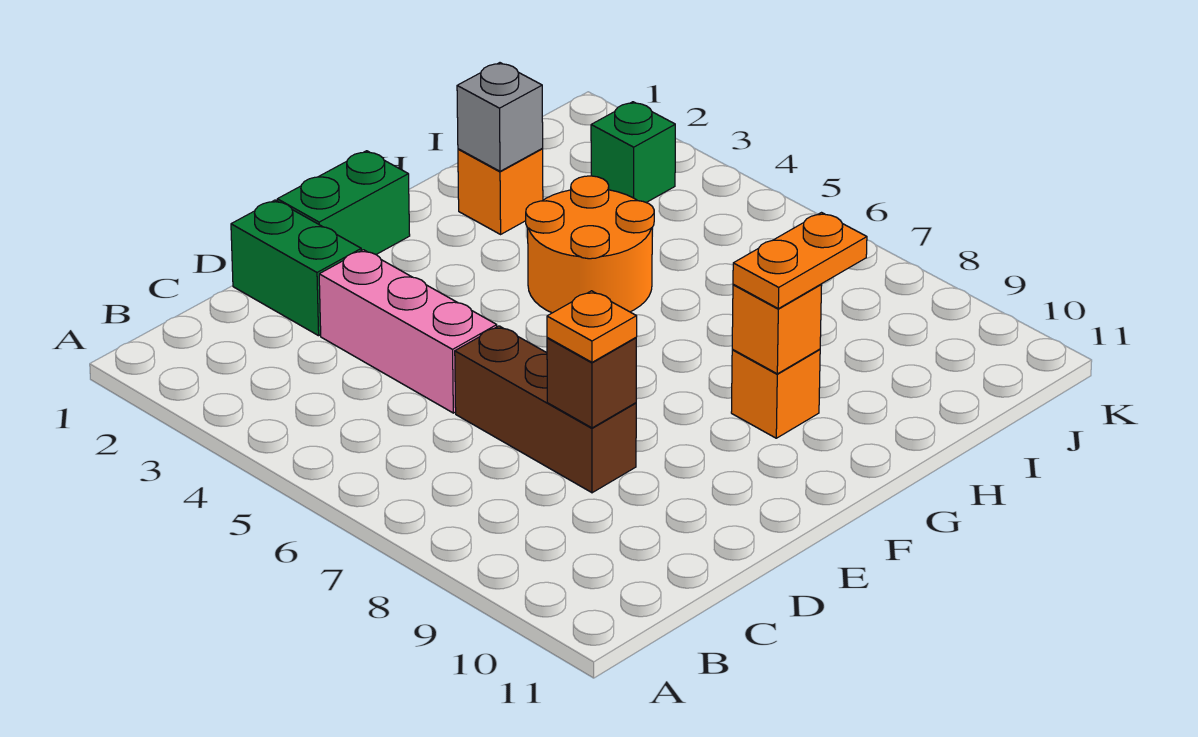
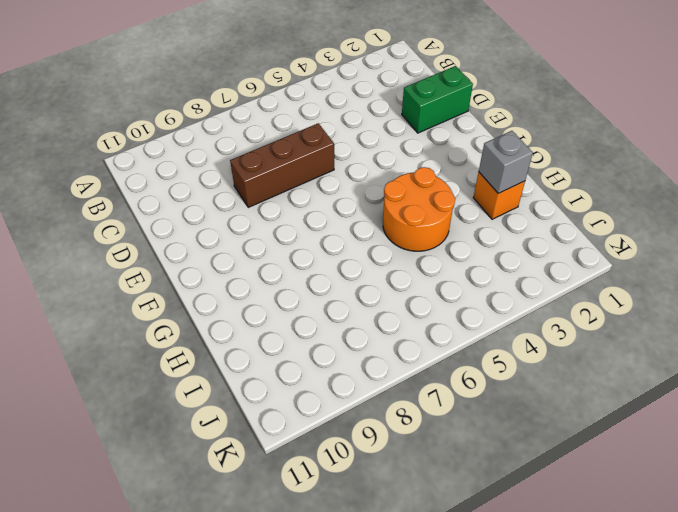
none -> pink brick D3:D5 level 1
none -> green brick E1:F1 level 1
none -> orange brick G9 level 1

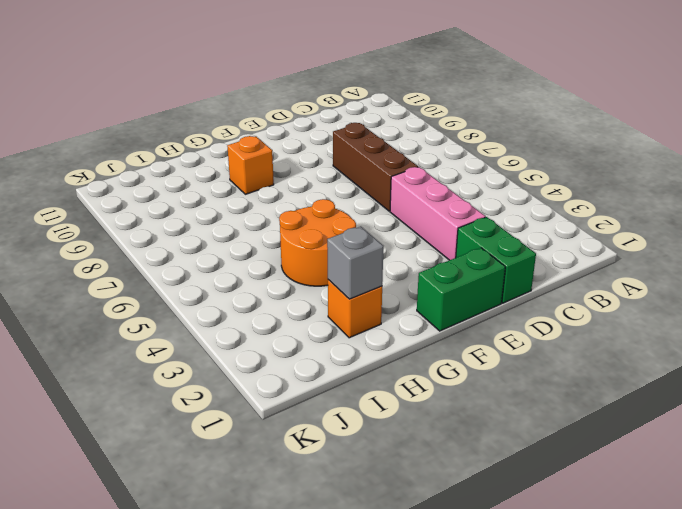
none -> green brick J3 level 1
none -> brown brick D8 level 2
none -> orange brick G9 level 2

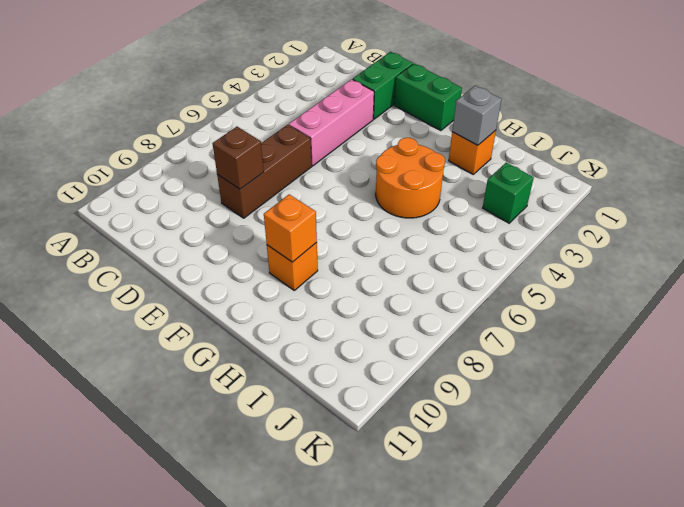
none -> orange plate D8 level 3
none -> orange plate G9:H9 level 3

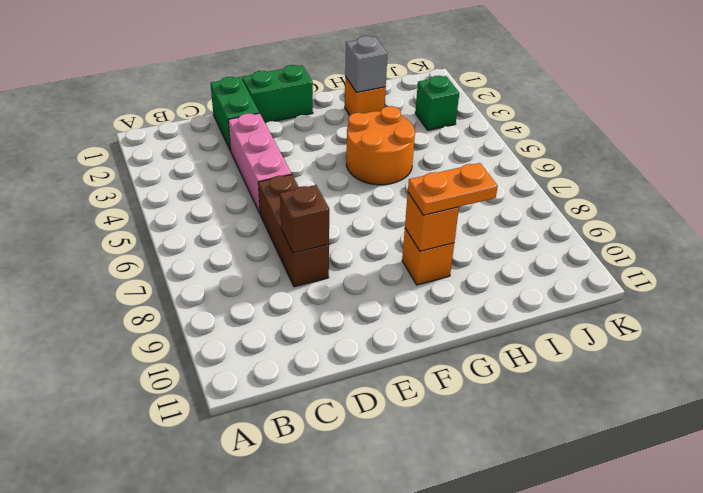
none -> orange plate D8 level 3

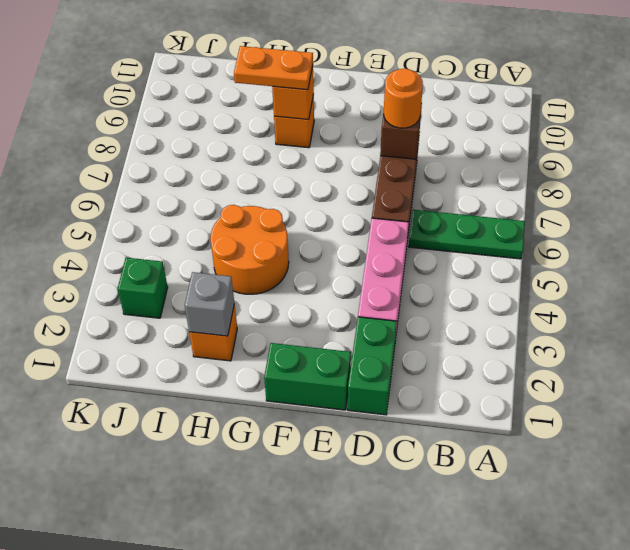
green plate A6:C6 level 1 -> none
orange round brick D8 level 3 -> orange plate D8 level 3

